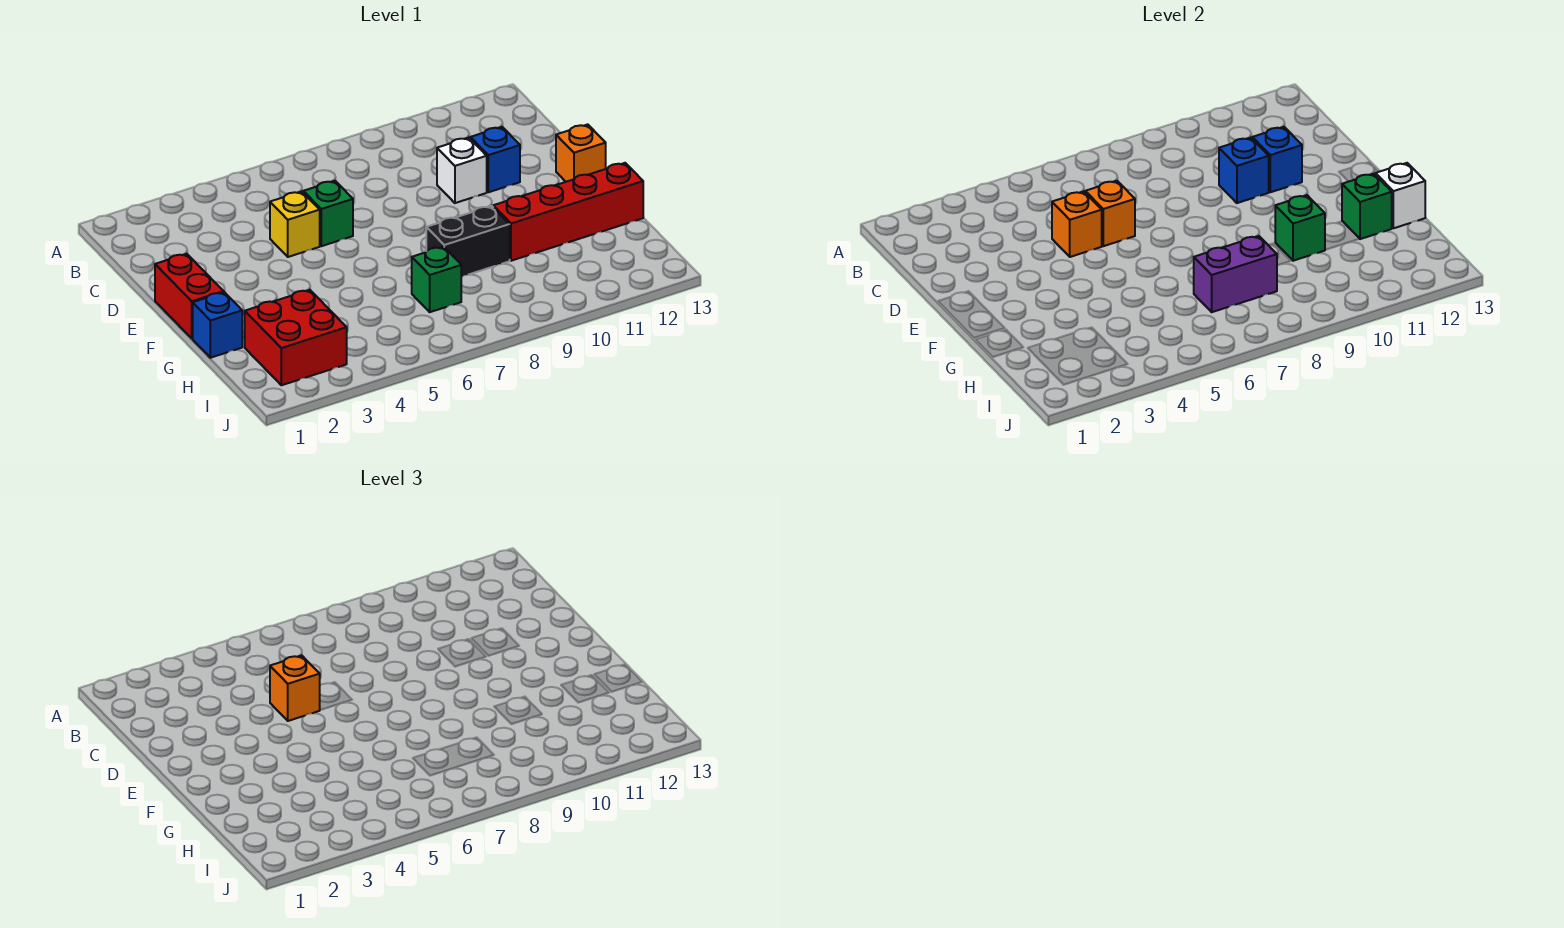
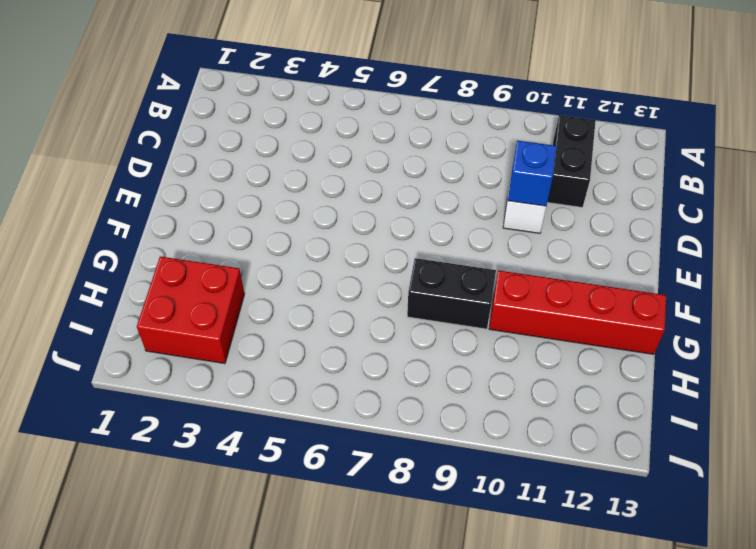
black brick B11:C11 level 1 -> none
none -> yellow brick D5 level 1
none -> green brick D6 level 1
none -> blue brick D11 level 1

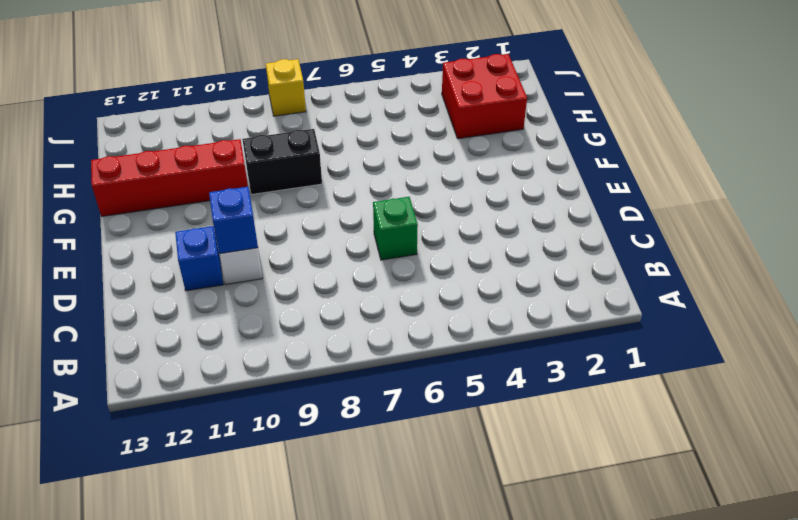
yellow brick J8 level 1 -> yellow brick D5 level 1
none -> red brick E1:F1 level 1
none -> orange brick E13 level 1
none -> blue brick G1 level 1

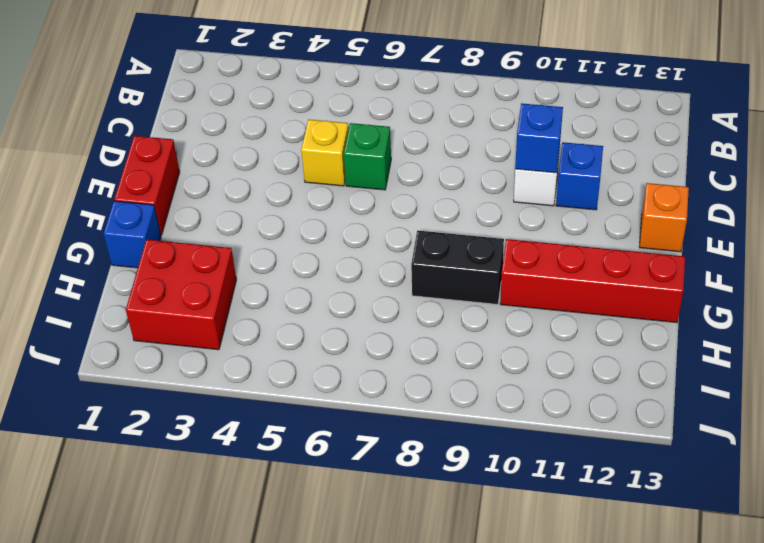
none -> green brick H7 level 1
none -> orange brick D5 level 2
none -> orange brick D6 level 2

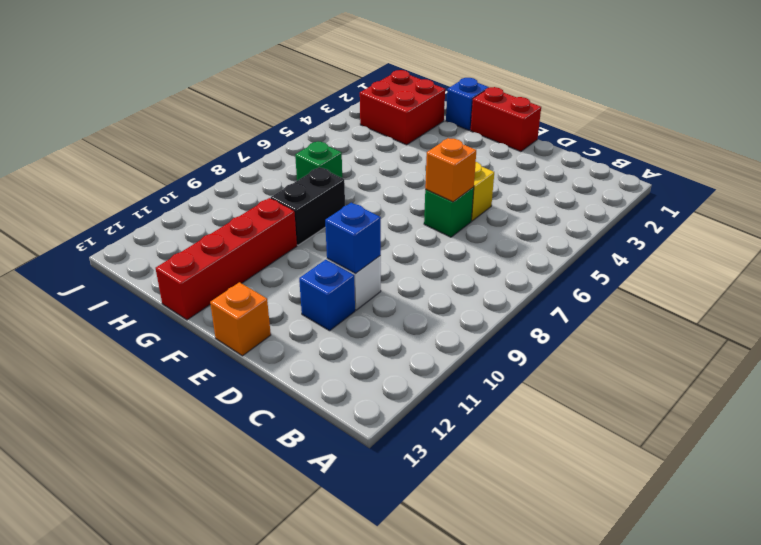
none -> orange brick D5 level 2
none -> blue brick D11 level 2
none -> green brick G10 level 2

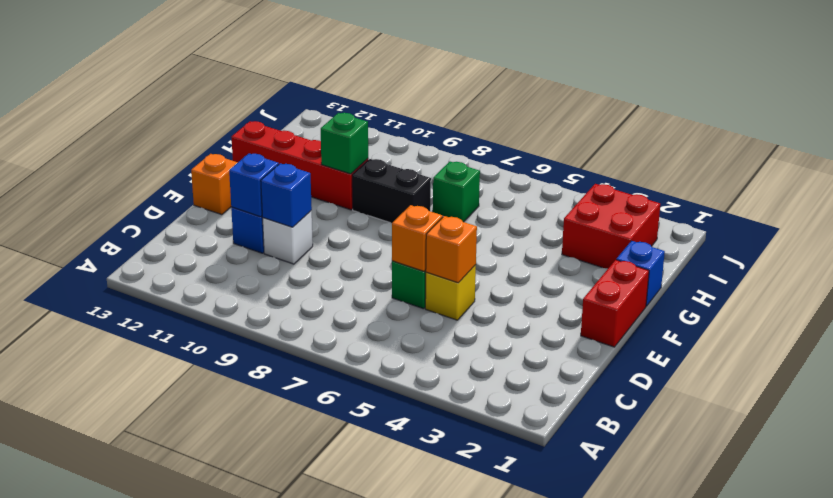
none -> green brick G12 level 2
none -> white brick G13 level 2
none -> purple brick H7:H8 level 2

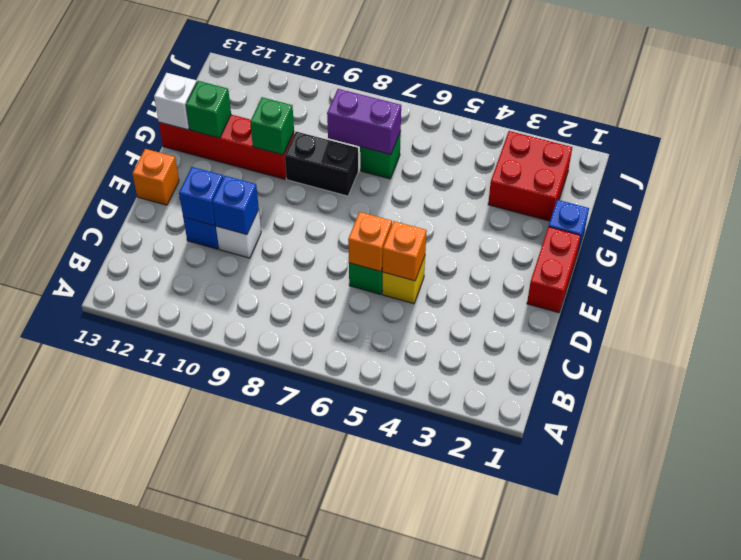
none -> orange brick D5 level 3

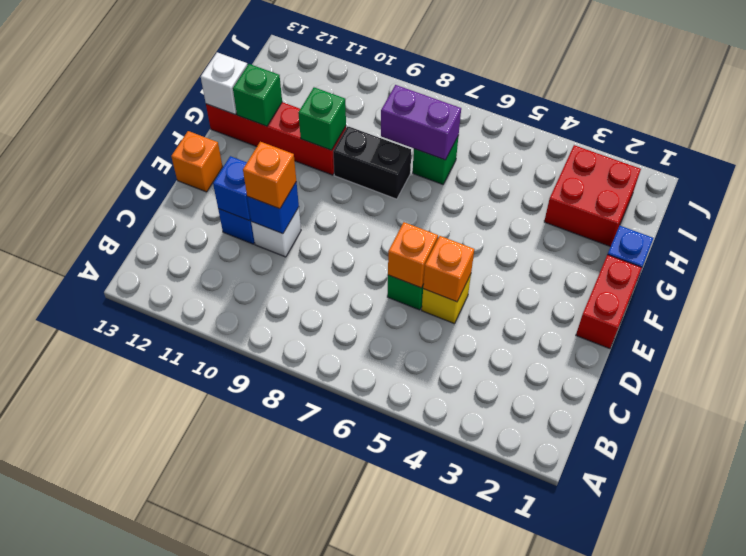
orange brick D10 level 3 -> orange brick D5 level 3

